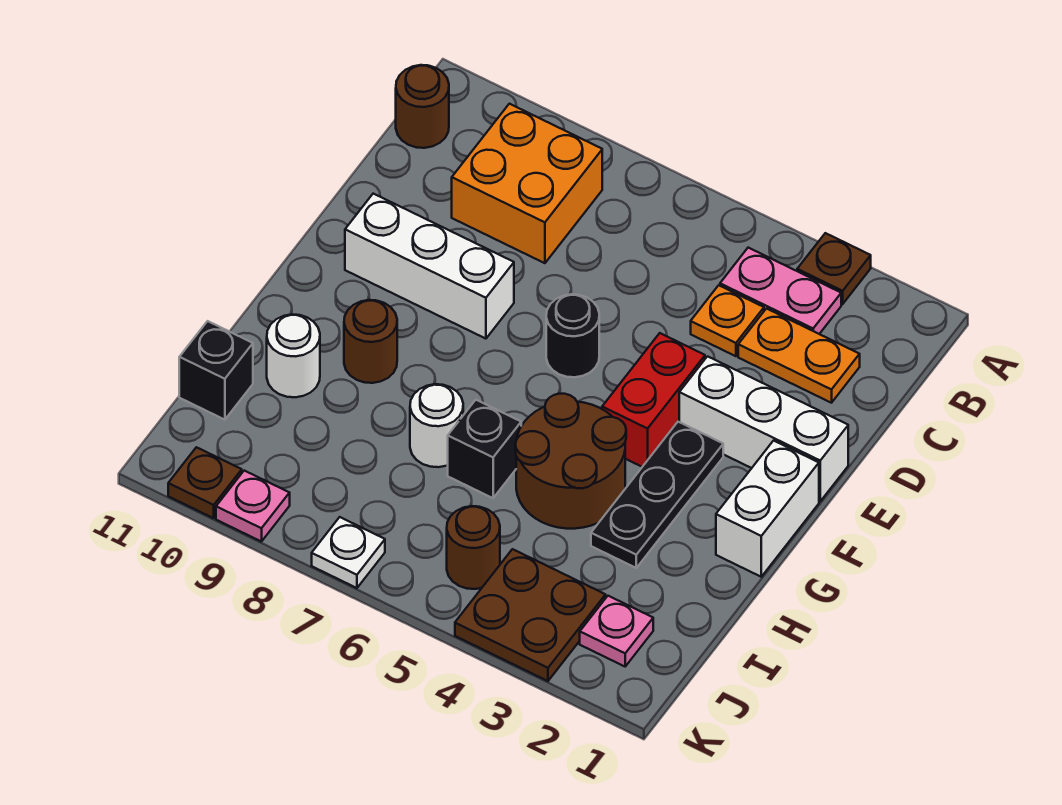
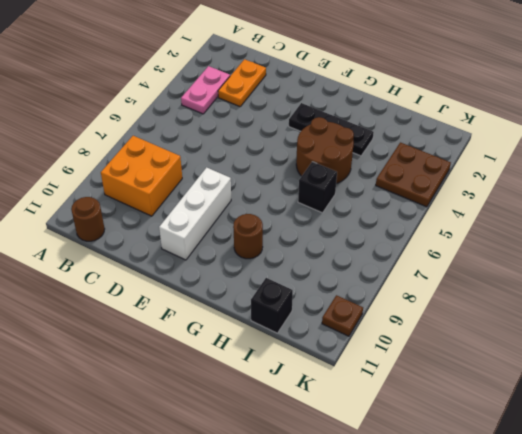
none -> brown plate A3 level 1
none -> orange plate C4 level 1
none -> white brick E1:E3 level 1

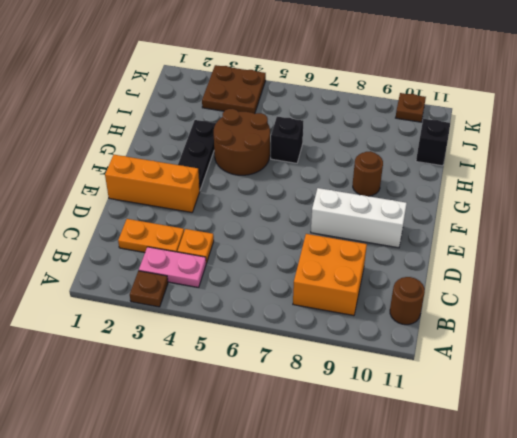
orange brick E1:E3 level 1 -> white brick E1:E3 level 1
none -> red brick E4:F4 level 1
none -> black round brick E6 level 1
none -> white brick F1:G1 level 1

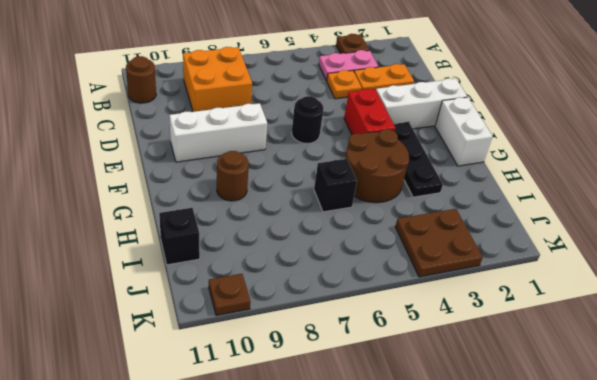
none -> white round brick H7 level 1
none -> white round brick H10 level 1
none -> pink plate J2 level 1

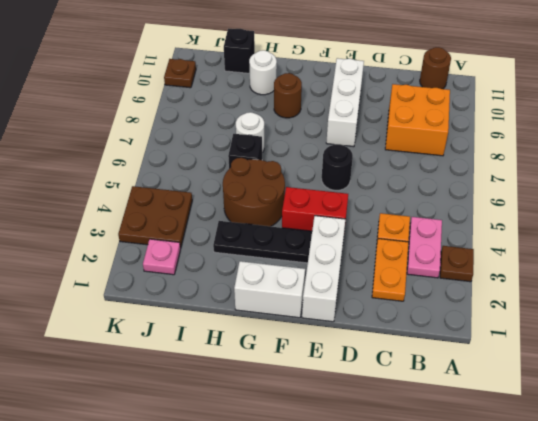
none -> brown round brick J5 level 1
none -> white plate K7 level 1
none -> pink plate K9 level 1

